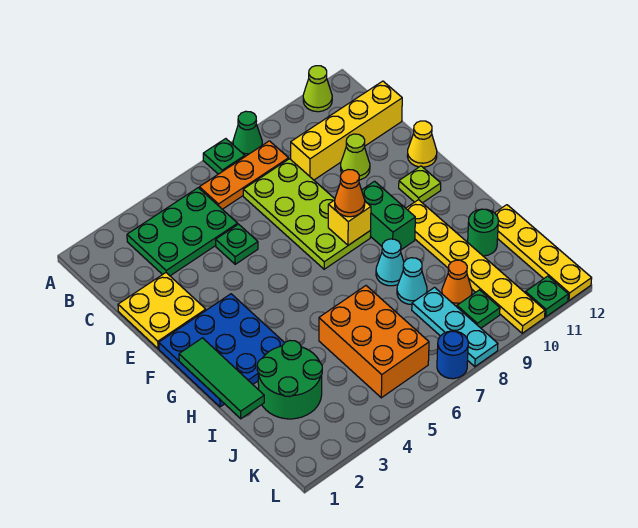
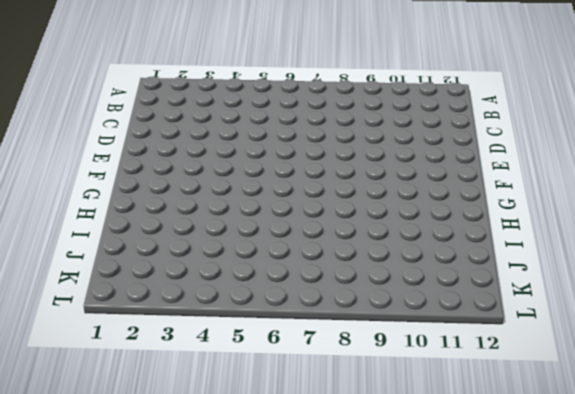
none -> green plate A7 level 1
none -> green cone A8 level 1
none -> lime cone A11 level 1

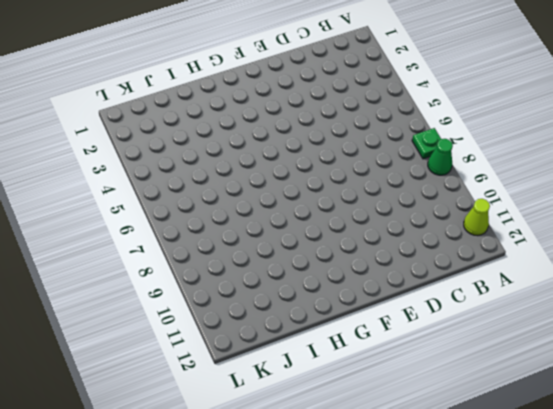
none -> green plate B3:C5 level 1
none -> orange plate B6:B8 level 1
none -> lime plate C7:F8 level 1

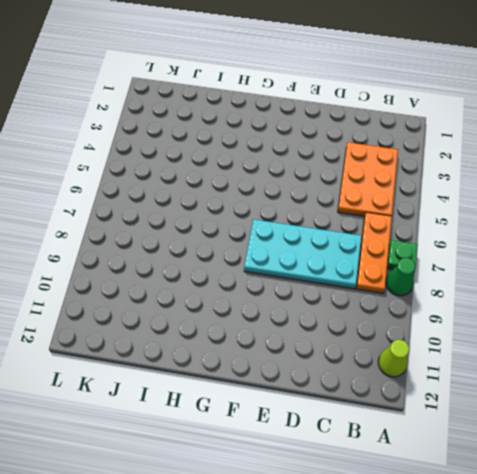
orange plate B3:C5 level 1 -> green plate B3:C5 level 1
cyan plate C7:F8 level 1 -> lime plate C7:F8 level 1
none -> yellow brick C9:C12 level 1
none -> yellow plate D1:E2 level 1
none -> green plate D5 level 1

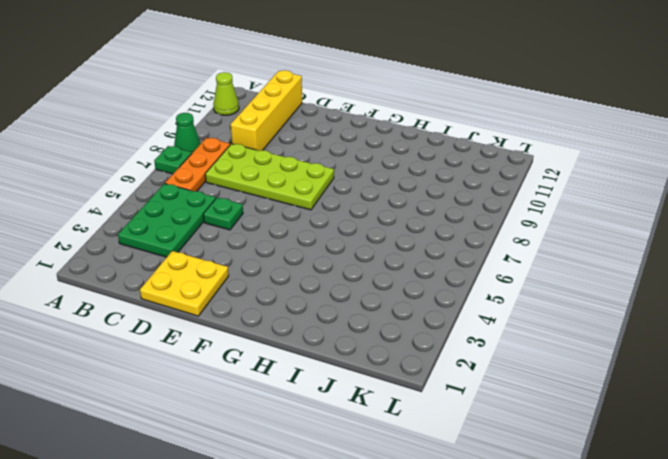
none -> lime cone D10 level 1
none -> yellow cone E12 level 1
none -> blue plate F1:H3 level 1

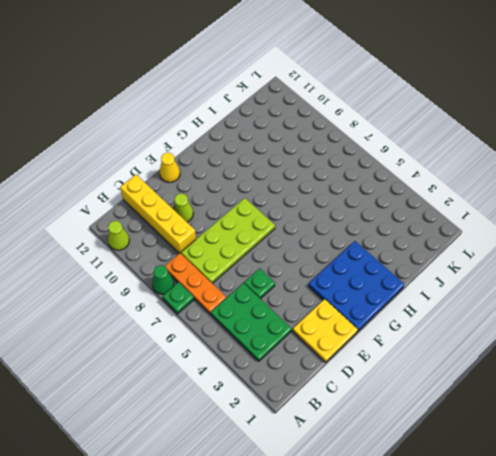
none -> green brick F9:G9 level 1
none -> lime plate F11 level 1
none -> yellow plate G10:L10 level 1

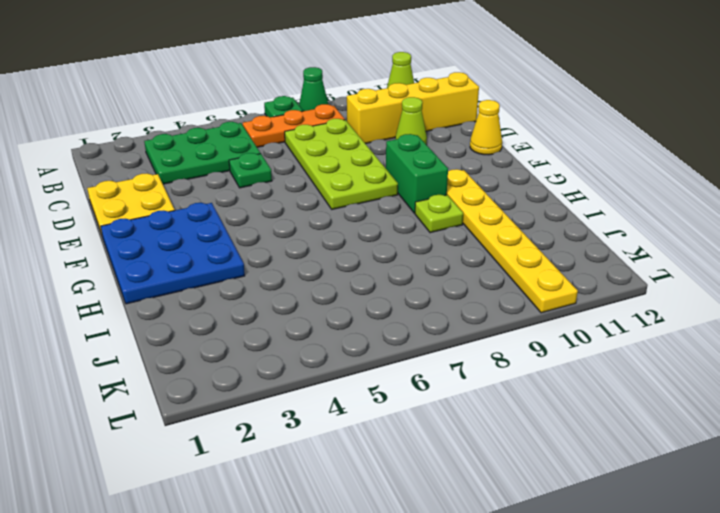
lime plate H9 level 1 -> lime plate F11 level 1
none -> cyan cone H8 level 1
none -> green round brick I2:J3 level 1
none -> orange brick I5:K6 level 1

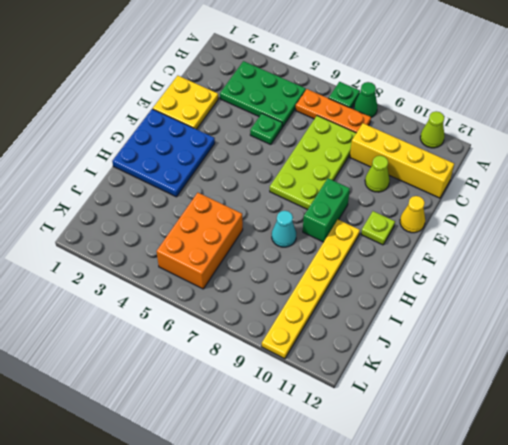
none -> green round brick I2:J3 level 1
none -> cyan cone I8 level 1
none -> green round brick I11 level 1

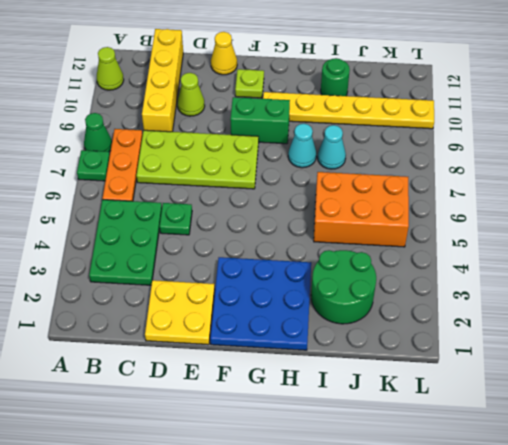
none -> yellow plate I12:L12 level 1
none -> cyan plate J8:L8 level 1
none -> orange cone J9 level 1

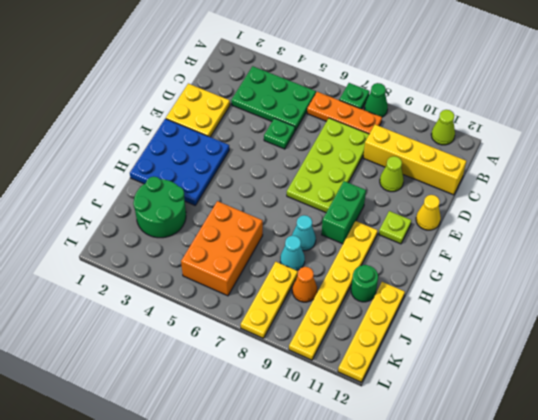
yellow plate J8:L8 level 1 -> cyan plate J8:L8 level 1
none -> green plate K9 level 1
none -> blue round brick L7 level 1
none -> green plate L11 level 1

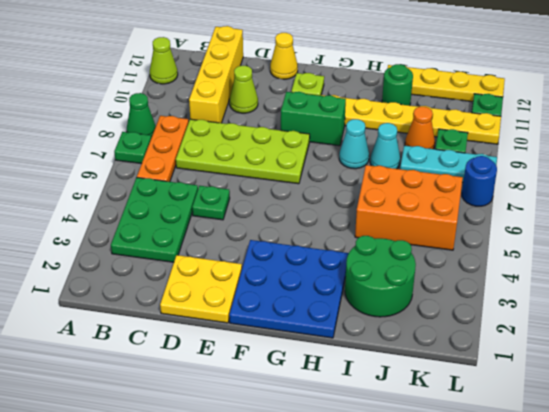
none -> yellow brick F8 level 2
none -> green tile G1:I1 level 2
none -> orange cone F8 level 3

